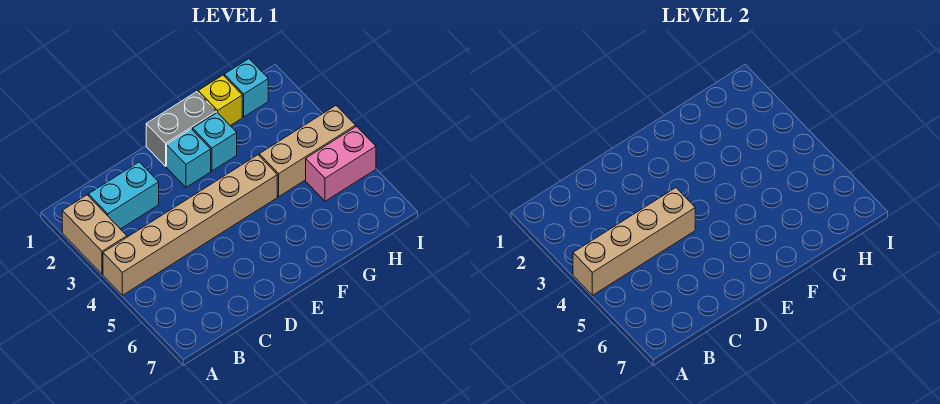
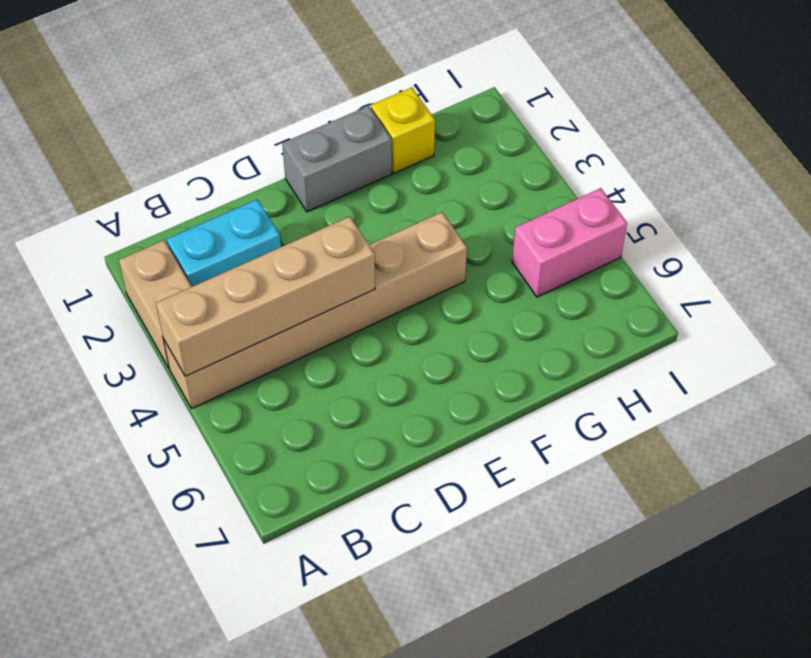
none -> cyan brick E2 level 1
none -> cyan brick F2 level 1

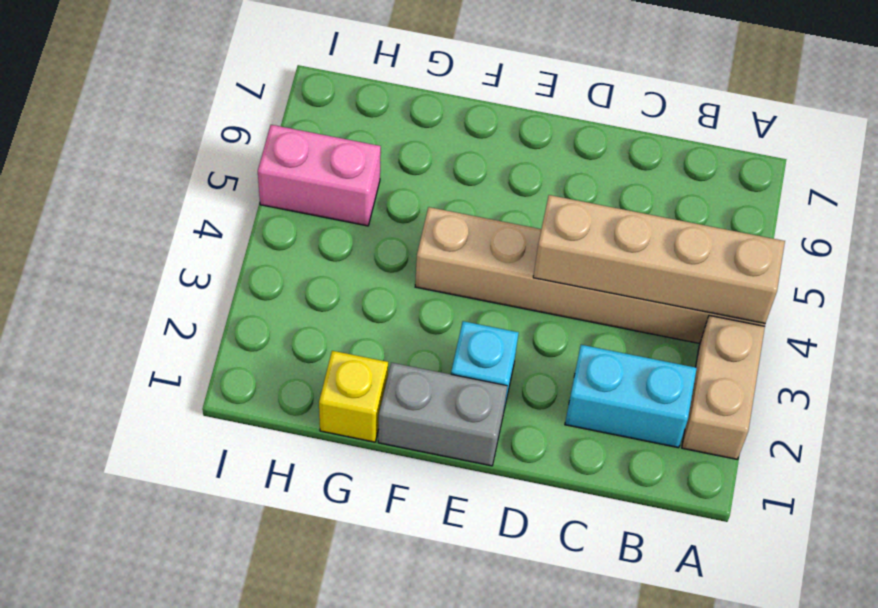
none -> cyan brick F2 level 1
none -> tan brick G4:I4 level 1

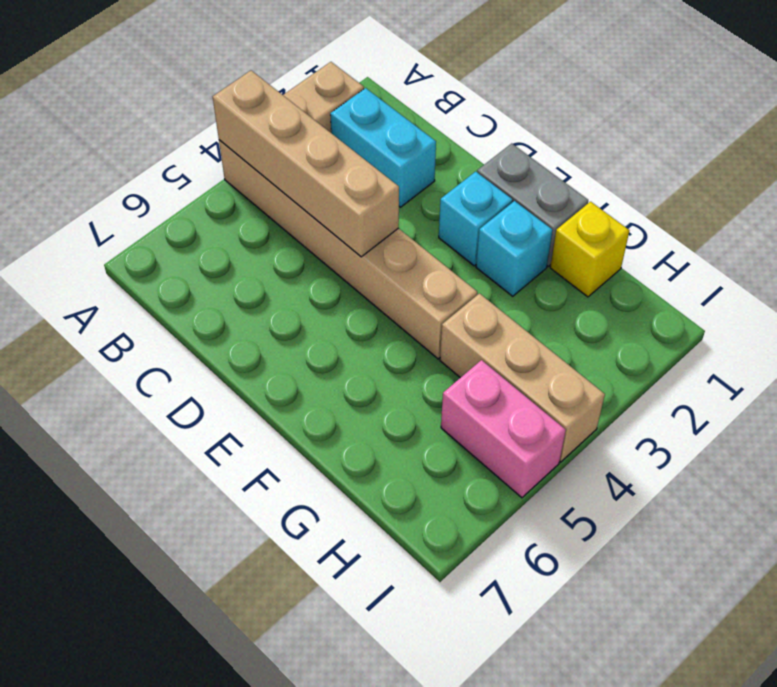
none -> cyan brick H1 level 1

